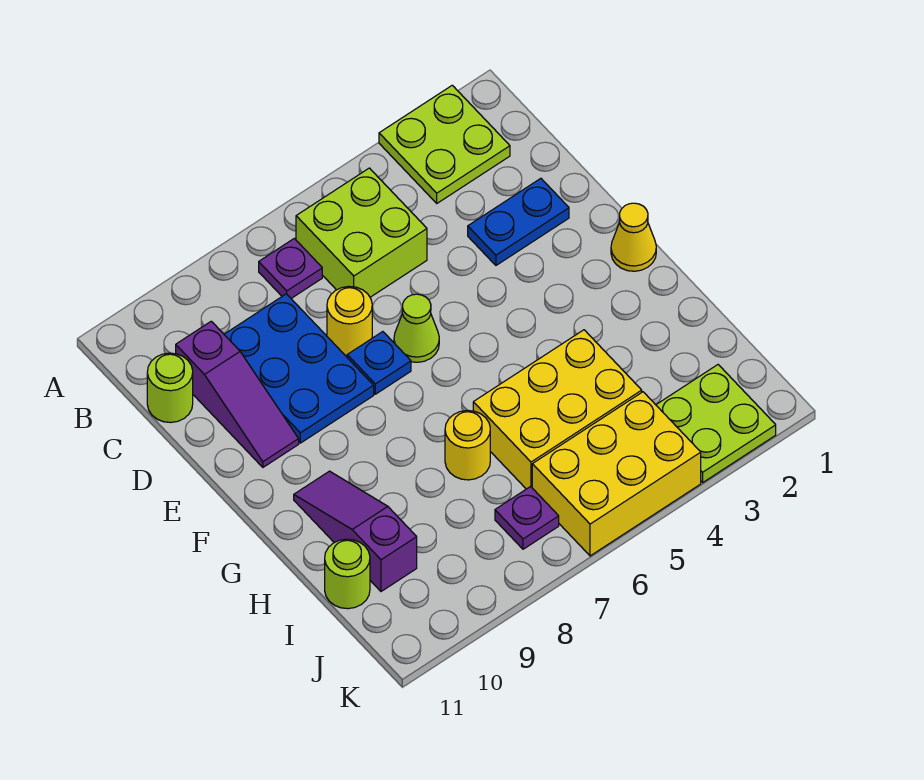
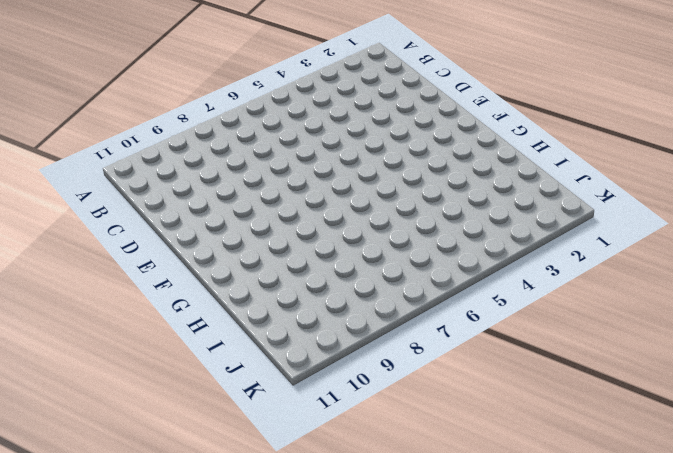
none -> lime plate A2:B3 level 1
none -> lime brick B5:C6 level 1
none -> purple plate B7 level 1

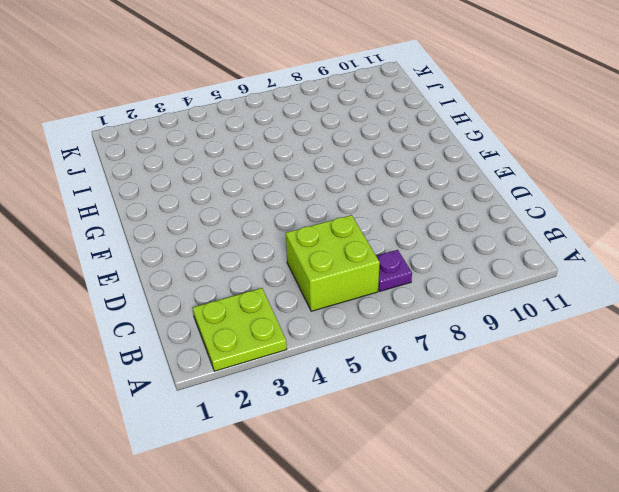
none -> blue plate C8:E9 level 1
none -> purple slope C10:E10 level 1 top C
none -> lime round brick C11 level 1

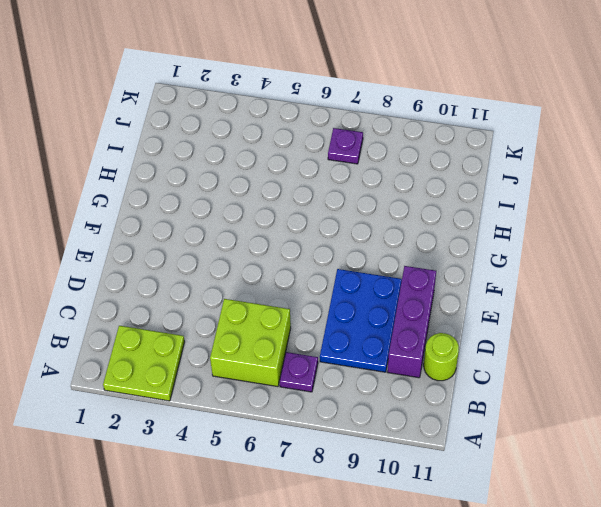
purple brick C10:E10 level 1 -> purple slope C10:E10 level 1 top C
none -> blue plate D2:D3 level 1
none -> yellow round brick D7 level 1
none -> lime cone E6 level 1

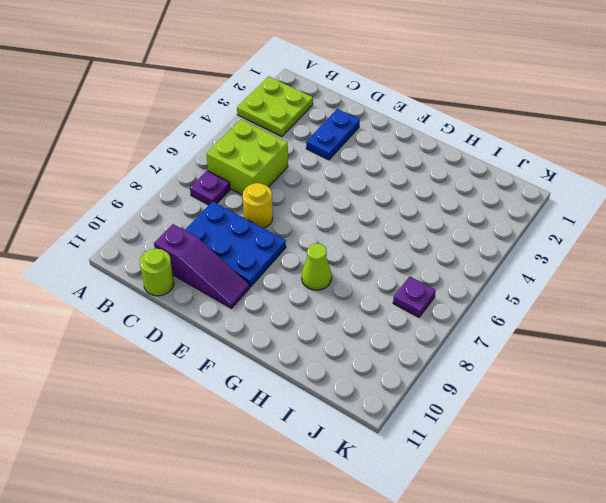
lime cone G8 level 1 -> lime cone E6 level 1
none -> blue plate E7 level 1
none -> yellow cone F1 level 1
none -> purple slope G10:I10 level 1 top I

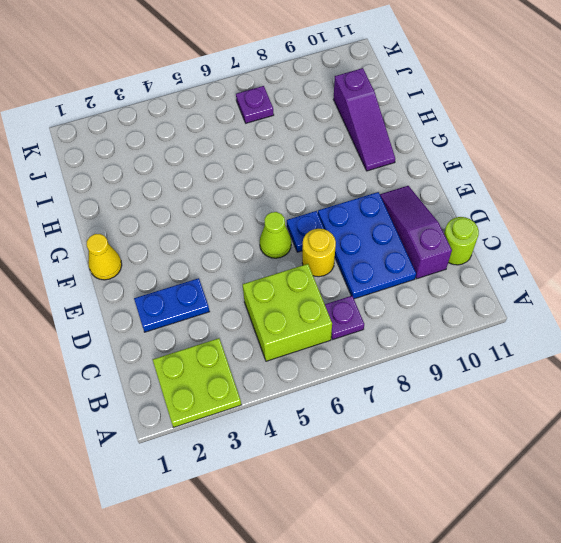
none -> yellow brick H4:I6 level 1
none -> yellow round brick H7 level 1
none -> lime round brick I11 level 1

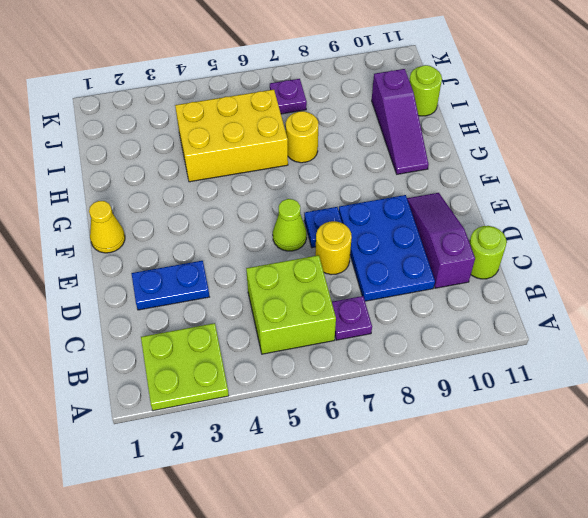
none -> lime plate J2:K3 level 1
none -> yellow brick J4:K6 level 1

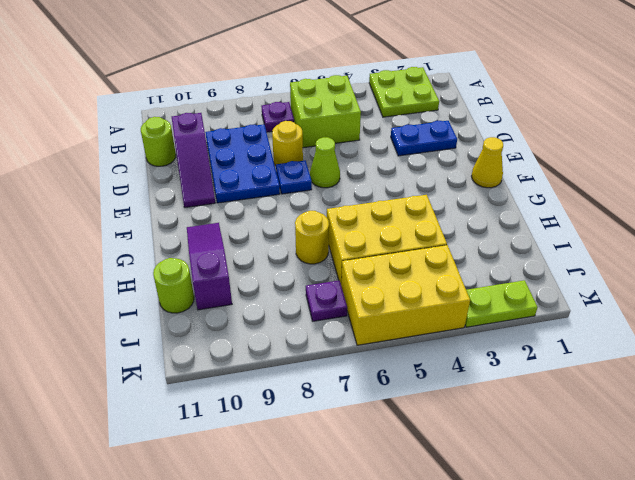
lime plate K2:K3 level 1 -> lime plate J2:K3 level 1

